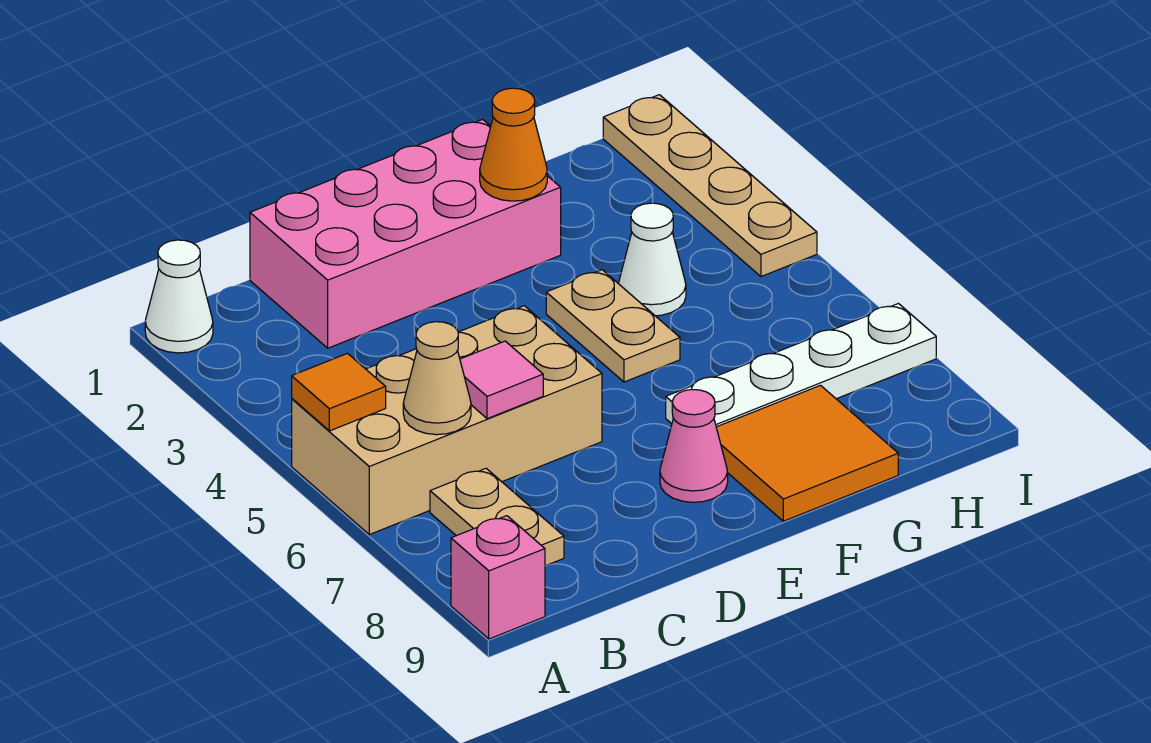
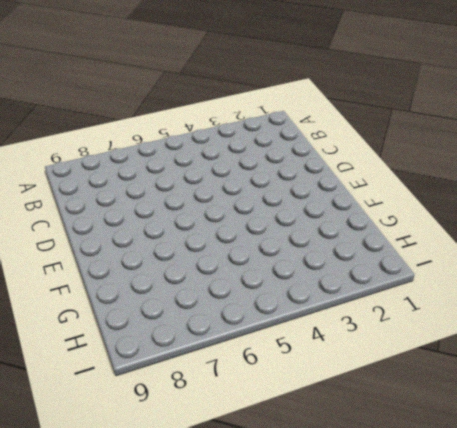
none -> white cone A1 level 1
none -> tan brick A5:D6 level 1
none -> pink brick A9 level 1

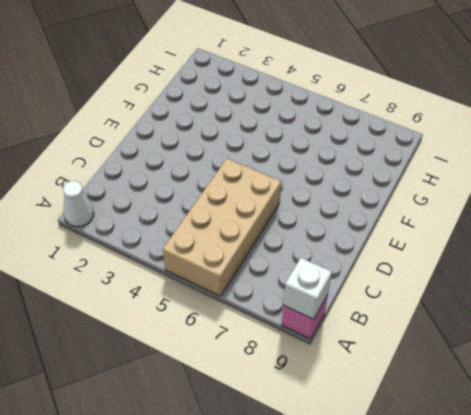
white brick A9 level 2 -> none
none -> tan plate B7:B8 level 1
none -> pink brick C1:F2 level 1
none -> pink cone E8 level 1

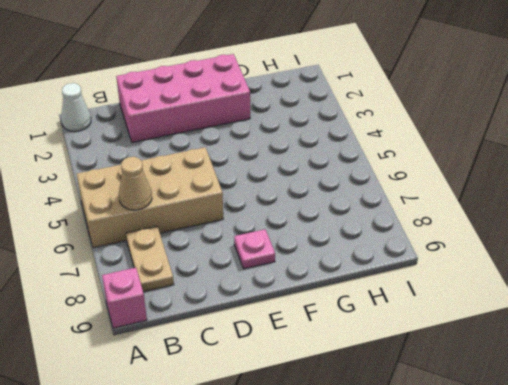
pink plate E8 level 1 -> pink cone E8 level 1
none -> tan plate F4:F5 level 1
none -> white plate F7:I7 level 1
none -> orange tile F8:G9 level 1

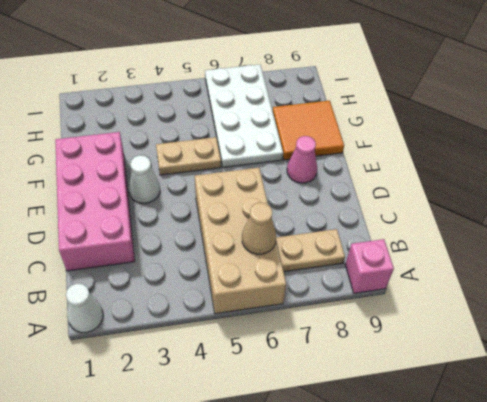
white cone E3 level 1 -> white cone G4 level 1
white plate F6:I7 level 1 -> white plate F7:I7 level 1
none -> tan plate I1:I4 level 1
none -> orange tile A5 level 2
none -> pink tile C6 level 2

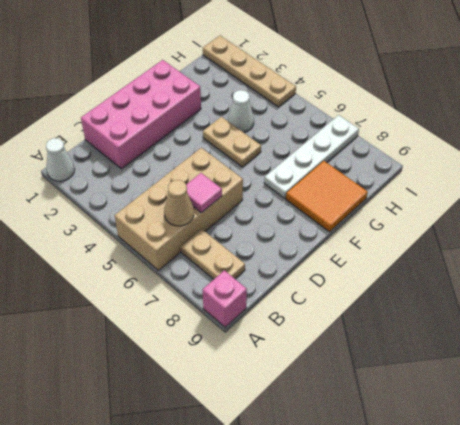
none -> pink cone E8 level 1
none -> orange tile A5 level 2
none -> orange cone F2 level 2

